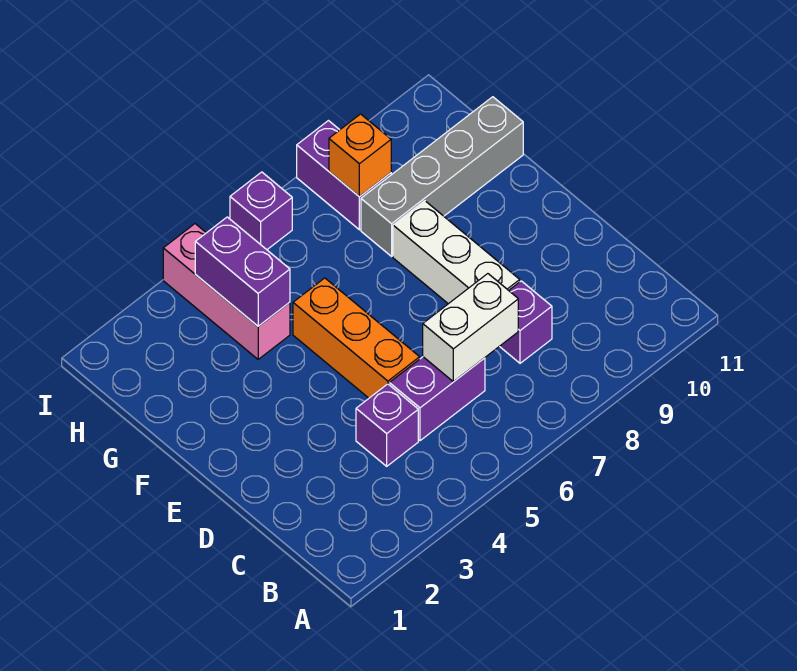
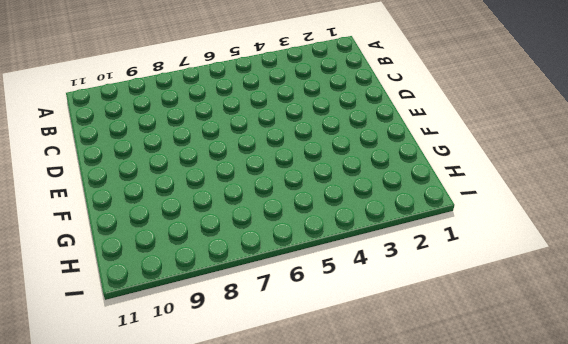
none -> purple brick C4 level 1
none -> purple brick C5:C6 level 1
none -> purple brick C8 level 1

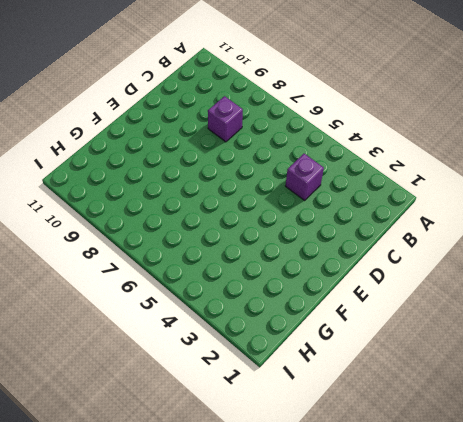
none -> purple brick C5:C6 level 1
none -> orange brick D5:F5 level 1
none -> white brick D8:F8 level 1

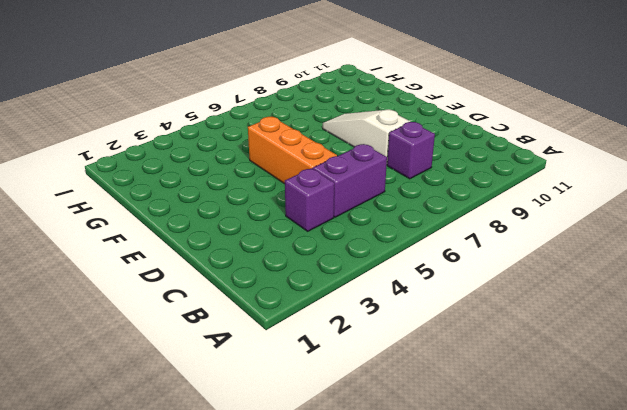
white slope D8:F8 level 1 top D -> white brick D8:F8 level 1
none -> pink brick G4:I4 level 1
none -> grey brick G8:G11 level 1
none -> purple brick H8:I8 level 1

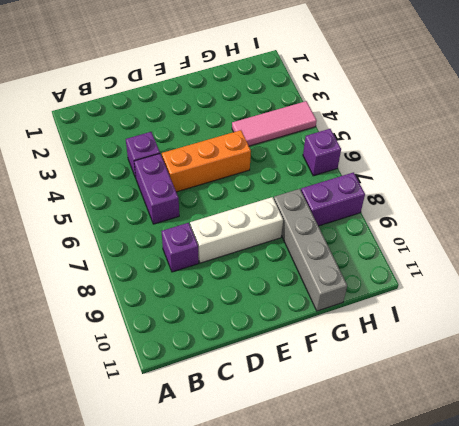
pink tile G4:I4 level 1 -> pink brick G4:I4 level 1
none -> white brick C6:C7 level 2
none -> purple brick G4:H4 level 2
none -> orange brick H8 level 2

